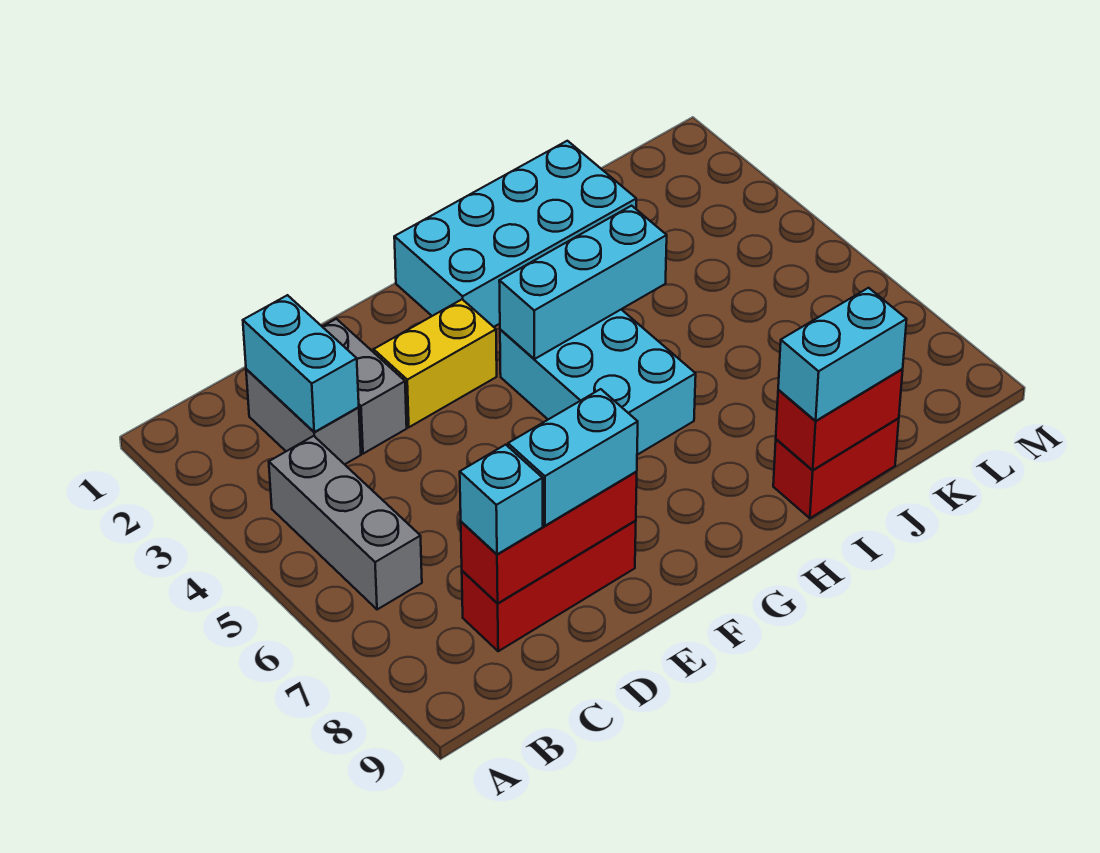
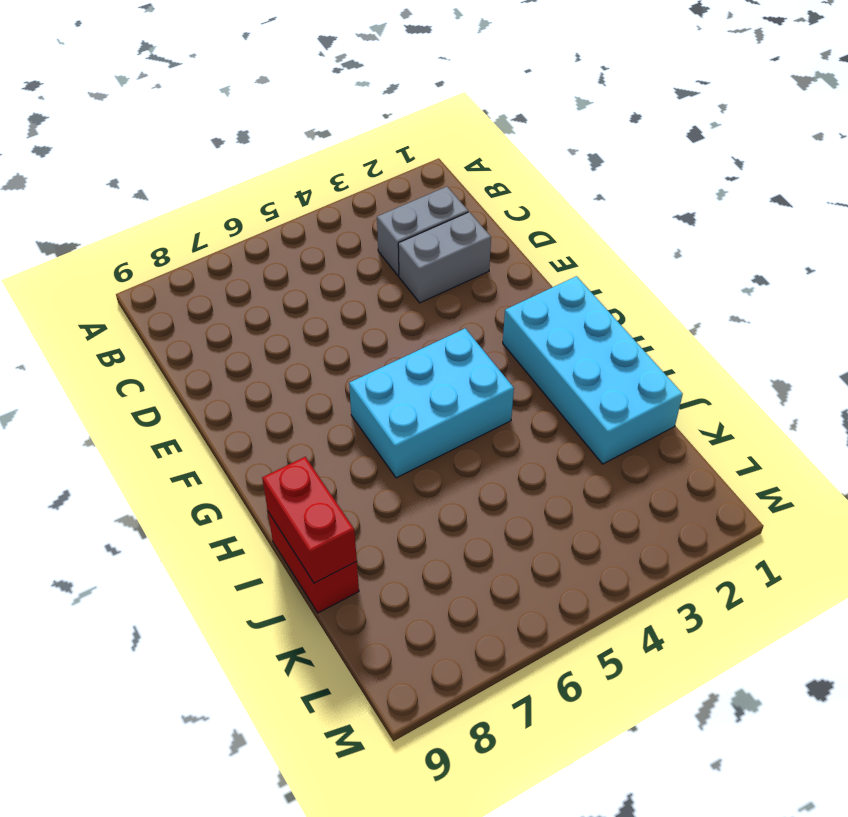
none -> grey brick B4:B6 level 1
none -> red brick C8:E8 level 1
none -> yellow brick E3:F3 level 1

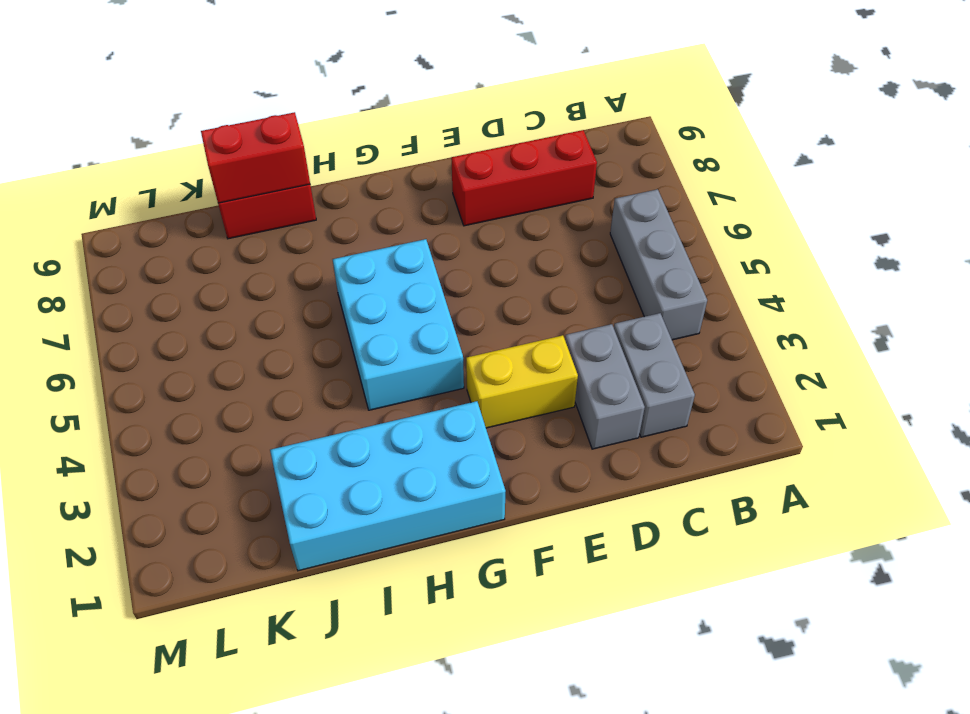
none -> cyan brick C2:C3 level 2
none -> red brick C8:E8 level 2
none -> cyan brick G4:I4 level 2

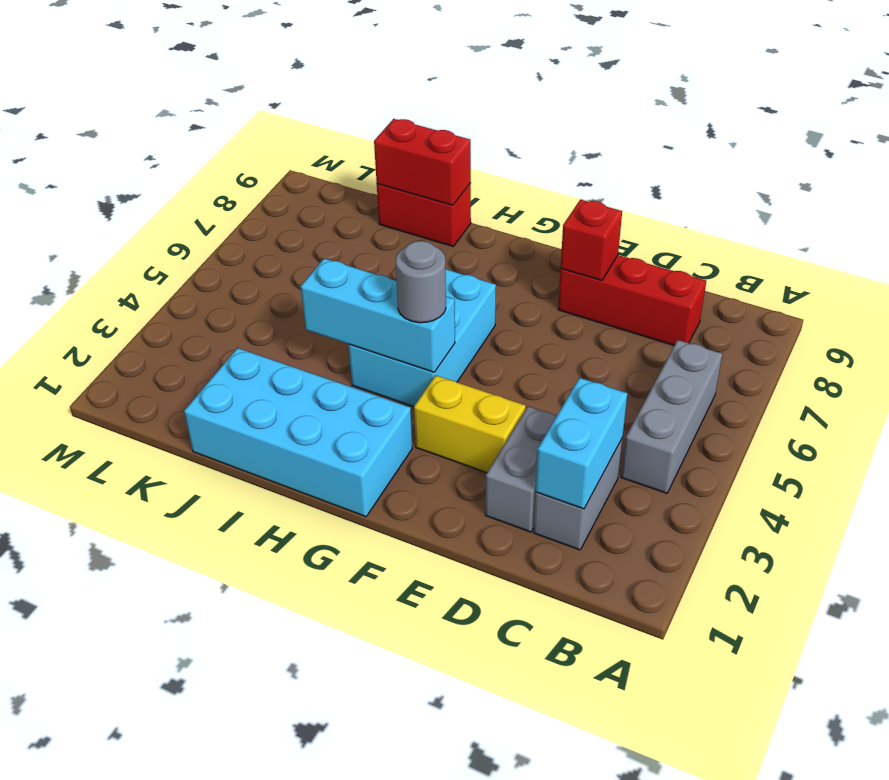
red brick E8 level 2 -> red brick C8:E8 level 2
grey round brick G4 level 3 -> none
none -> cyan brick C8 level 3
none -> cyan brick D8:E8 level 3
none -> cyan brick I9:J9 level 3

